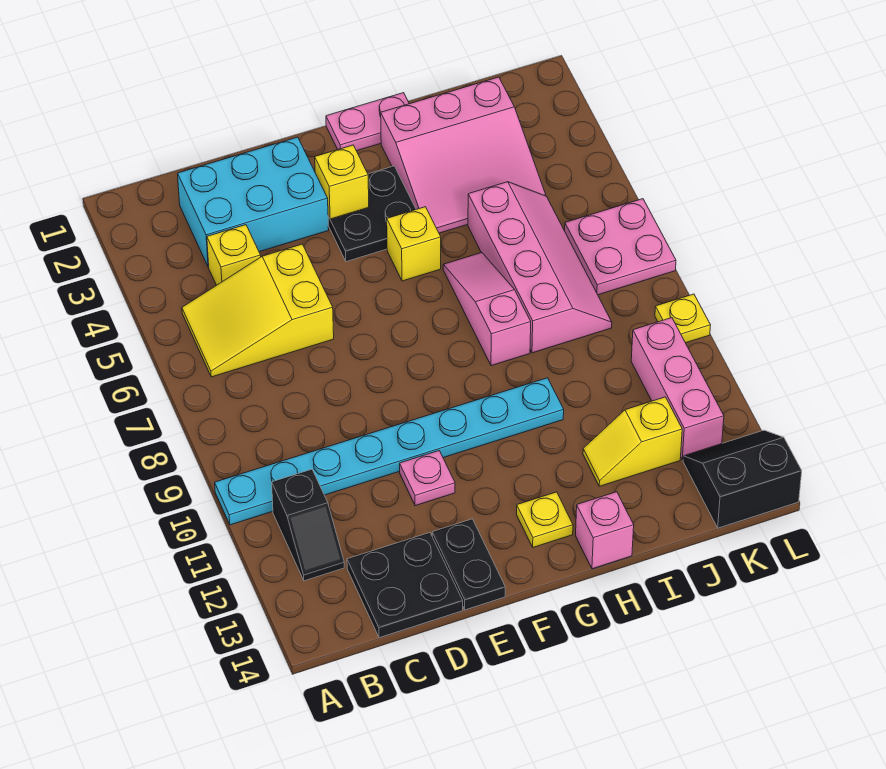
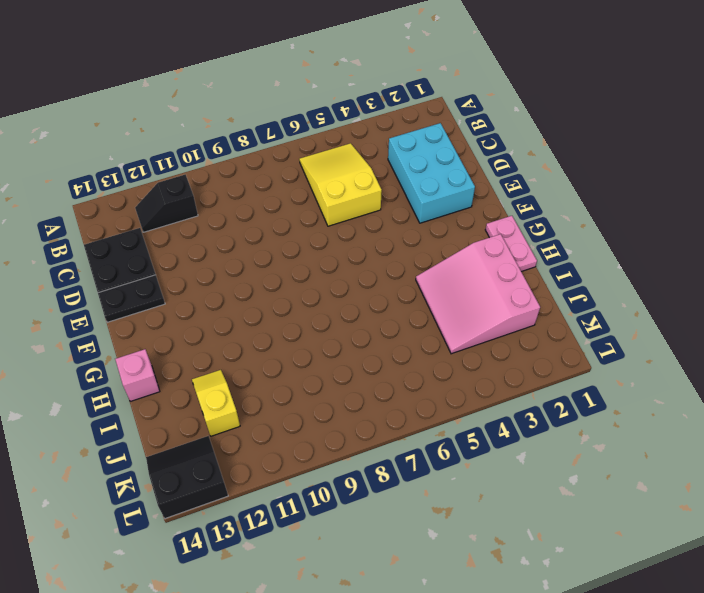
black slope K13:L14 level 1 top L -> black slope K13:L14 level 1 top 14
none -> cyan plate A10:H10 level 1
none -> yellow brick C4 level 1
none -> pink plate E11 level 1

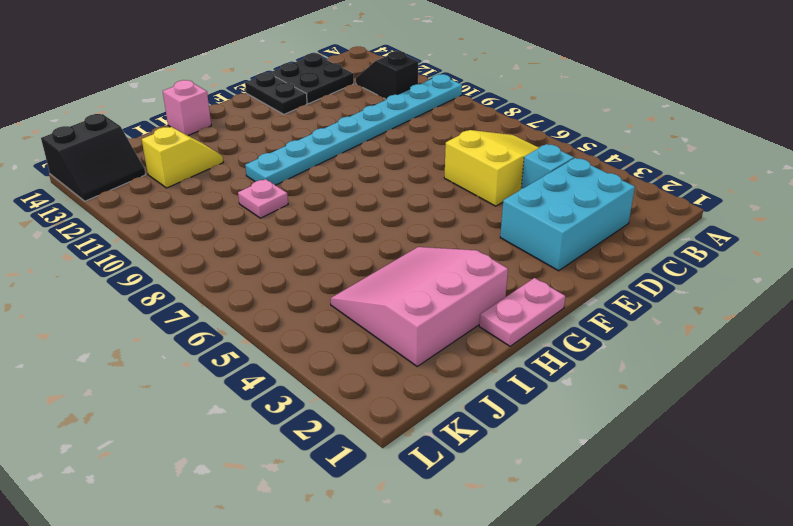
cyan brick C4 level 1 -> yellow brick C4 level 1
pink plate I9 level 1 -> pink plate E11 level 1
none -> black plate F3:G4 level 1
none -> yellow brick G5 level 1
none -> yellow plate G13 level 1

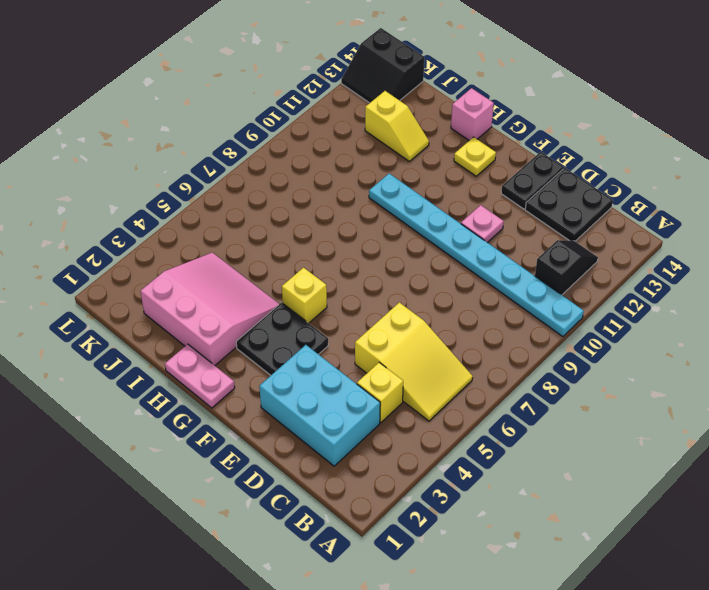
none -> pink slope H6:H8 level 1 top 8
none -> pink slope I5:J8 level 1 top I
none -> pink plate K6:L7 level 1

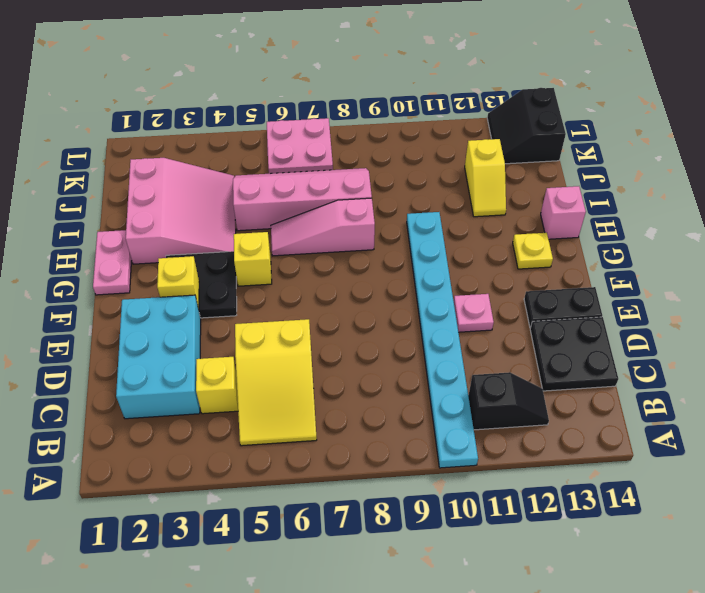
none -> pink brick K10:K12 level 1
none -> yellow plate L9 level 1

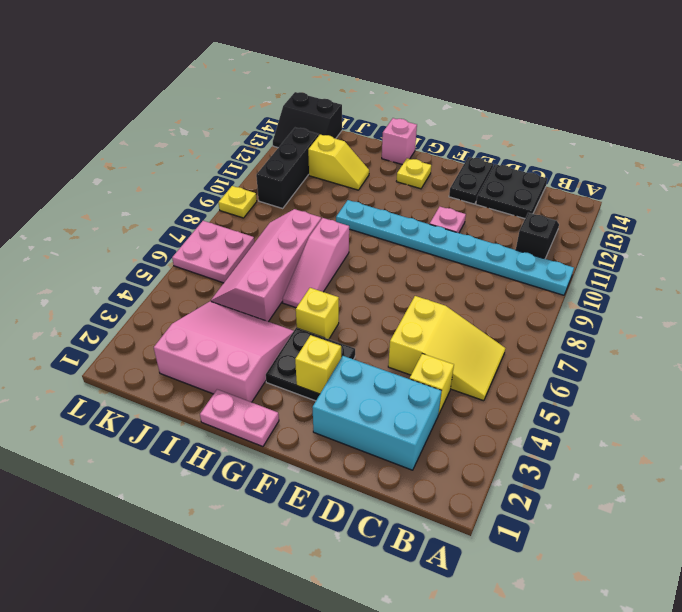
black brick K10:K12 level 1 -> pink brick K10:K12 level 1

